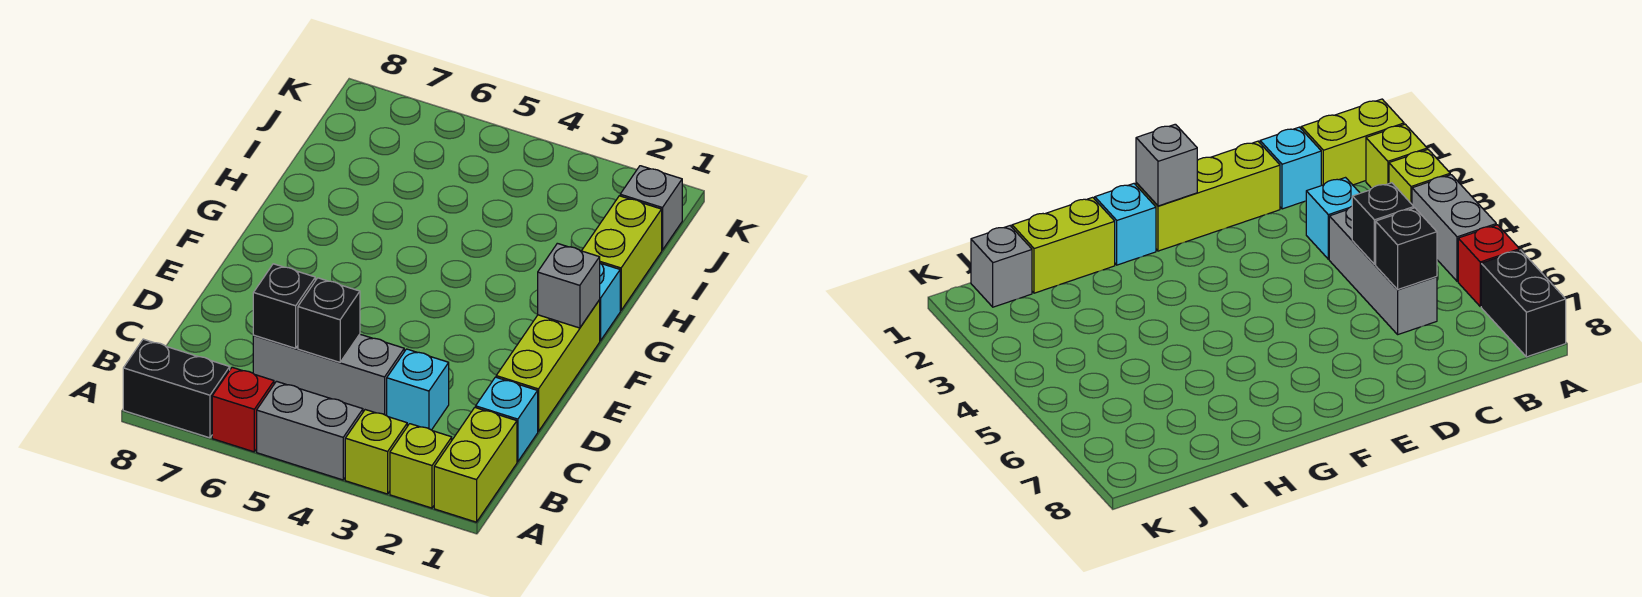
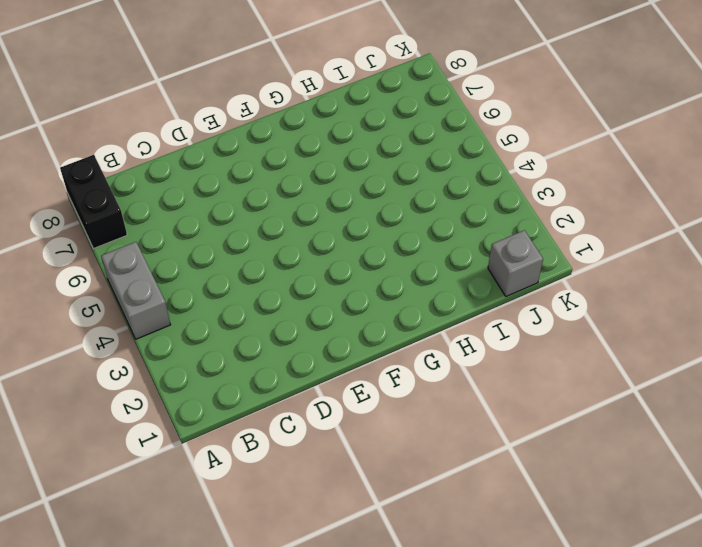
none -> lime brick A1:B1 level 1
none -> lime brick A2 level 1
none -> lime brick A3 level 1

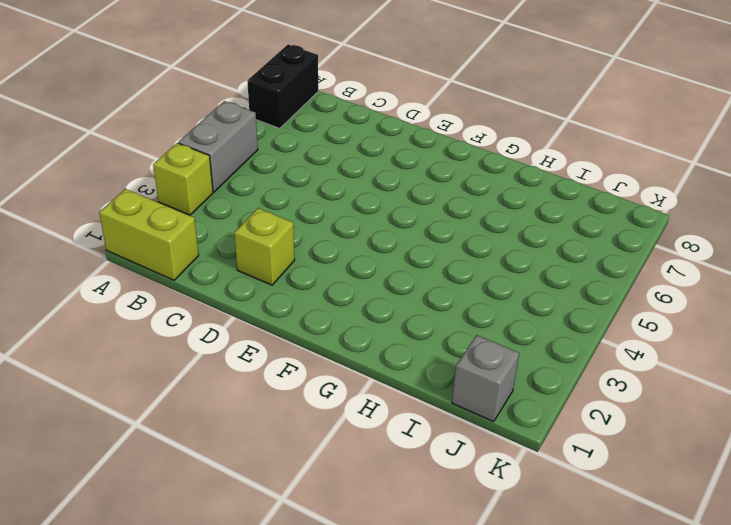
lime brick D2 level 1 -> lime brick A2 level 1
none -> red brick A6 level 1
none -> cyan brick C1 level 1
none -> cyan brick C3 level 1

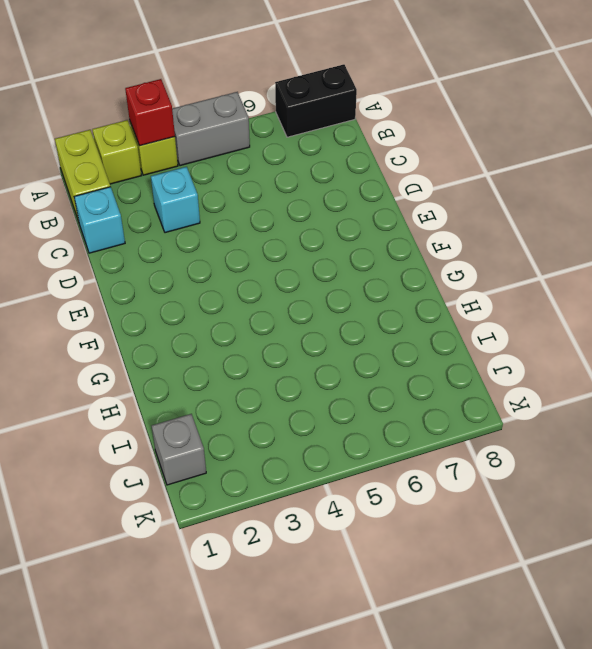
red brick A3 level 2 -> red brick A6 level 1
none -> grey brick C4:C6 level 1
none -> lime brick D1:F1 level 1
none -> cyan brick G1 level 1

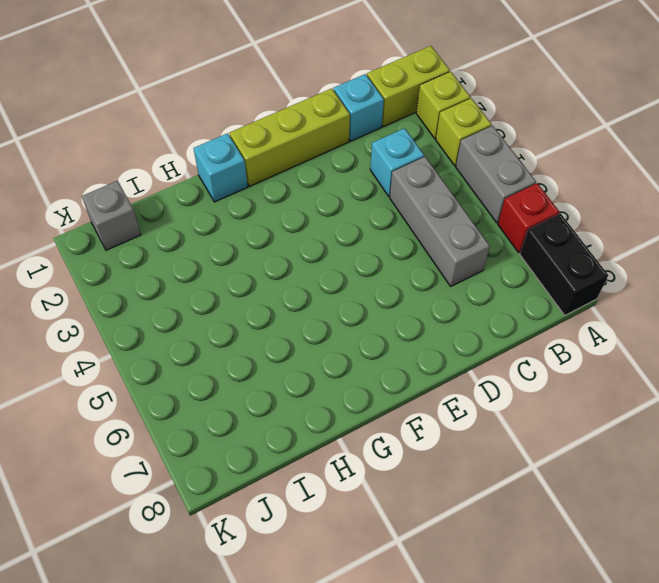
none -> lime brick H1:I1 level 1
none -> black brick C5 level 2
none -> black brick C6 level 2

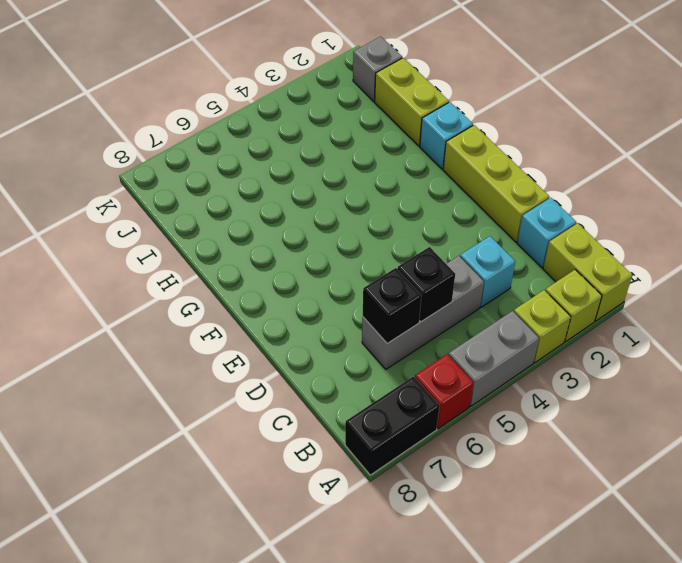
none -> grey brick F1 level 2

